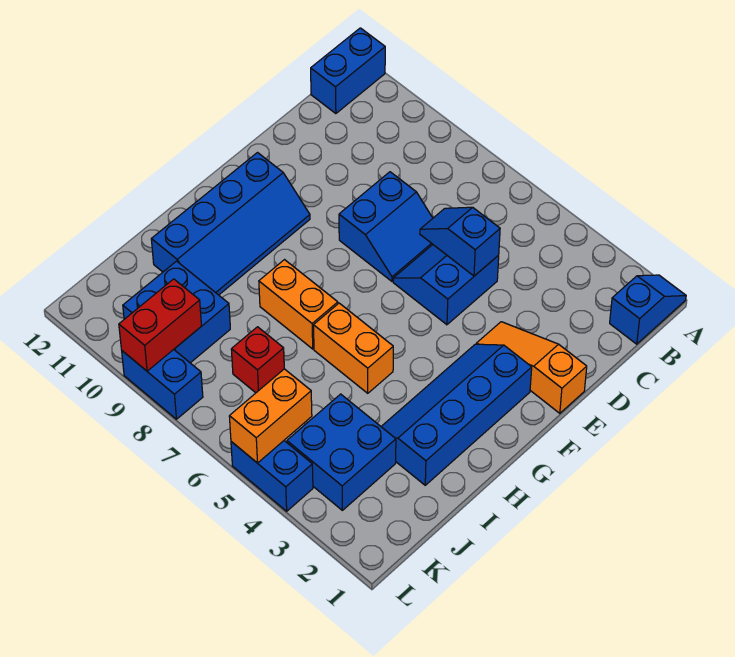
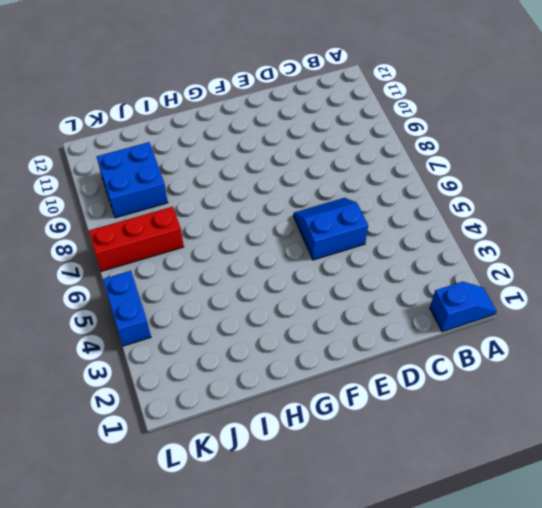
red brick J7:L7 level 1 -> red brick J7 level 1
none -> blue brick A12:B12 level 1
none -> blue slope D7:E8 level 1 top 8
none -> orange slope E1:E3 level 1 top 1

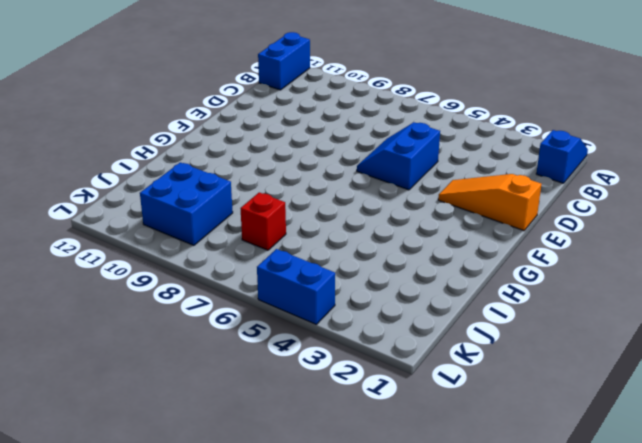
none -> blue slope D7:E8 level 1 top 8
none -> blue slope F2:I3 level 1 top 2
none -> blue slope F10:I11 level 1 top 11

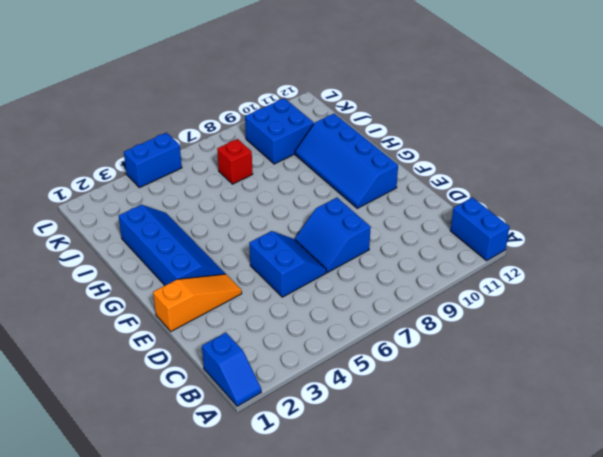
none -> orange brick H5:H6 level 1
none -> orange brick H7:H8 level 1
none -> blue brick J3:K4 level 1

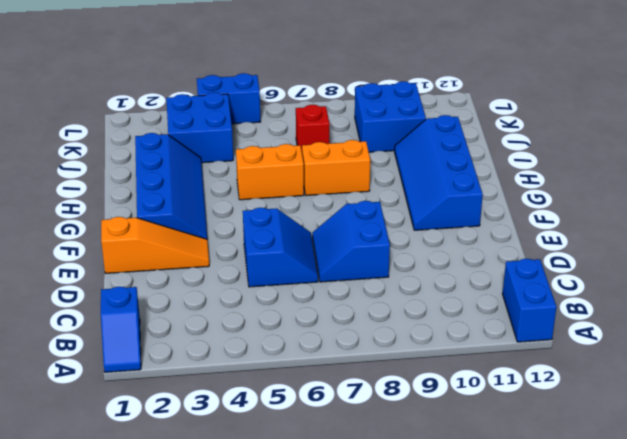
none -> blue brick L8:L9 level 1
none -> blue slope D5:D6 level 2 top 5
none -> orange brick K5:L5 level 2

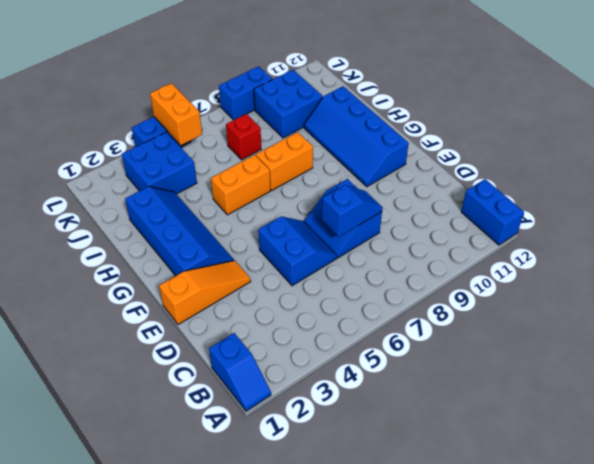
blue slope D7:D8 level 2 top 7 -> blue slope D5:D6 level 2 top 5
none -> red brick K9:L9 level 2

